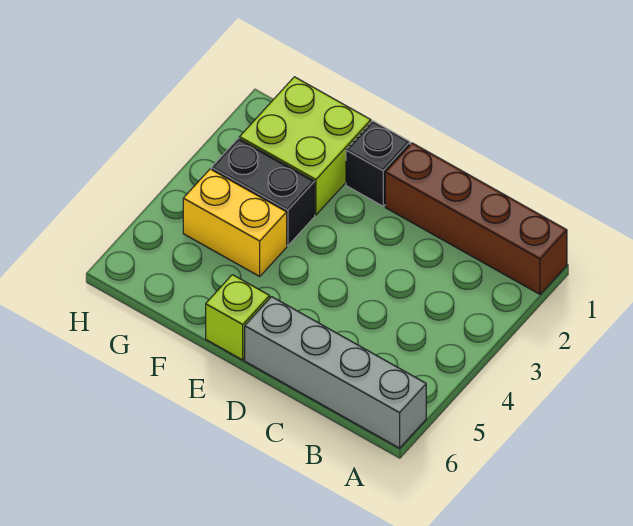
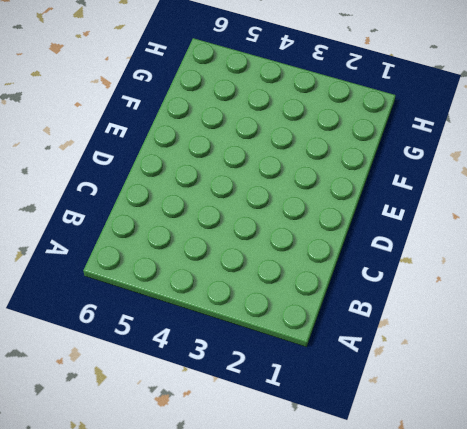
none -> brown brick A1:D1 level 1
none -> grey brick A6:D6 level 1

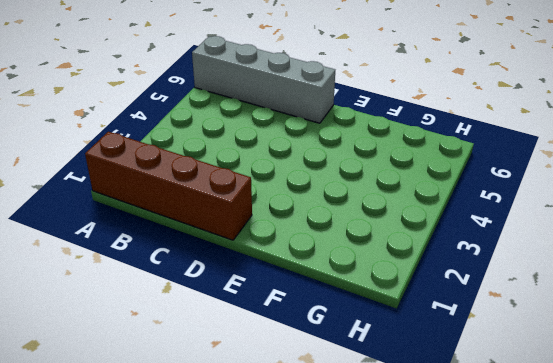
none -> black brick E1 level 1
none -> lime brick E6 level 1

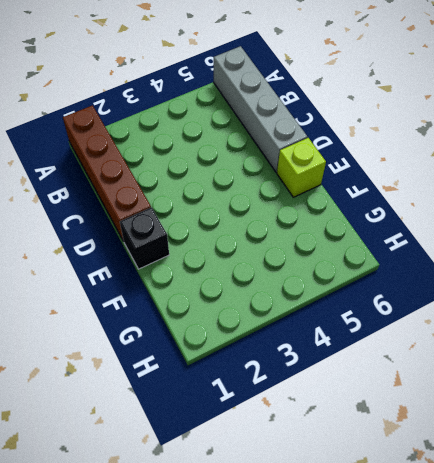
none -> lime brick F1:G2 level 1
none -> black brick F3:G3 level 1

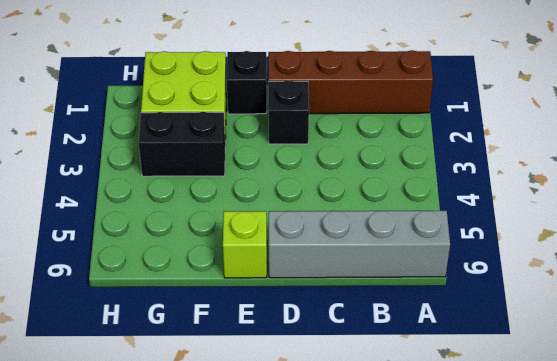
black brick D2 level 1 -> none
none -> yellow brick F4:G4 level 1

